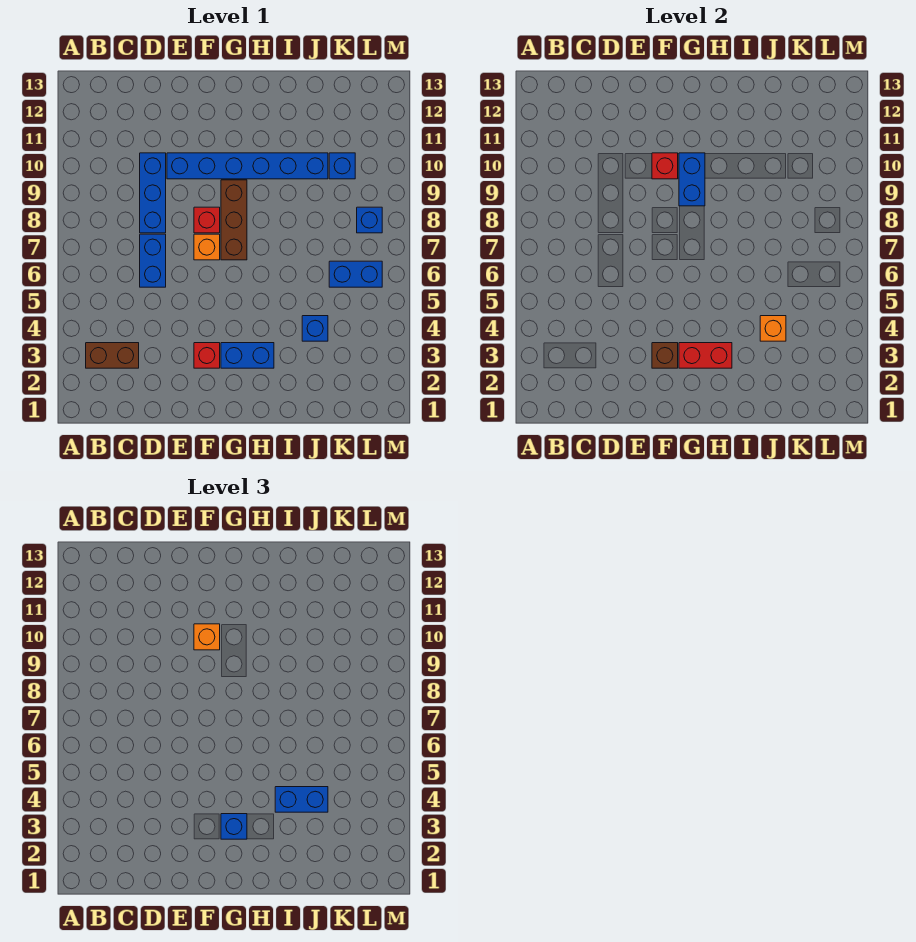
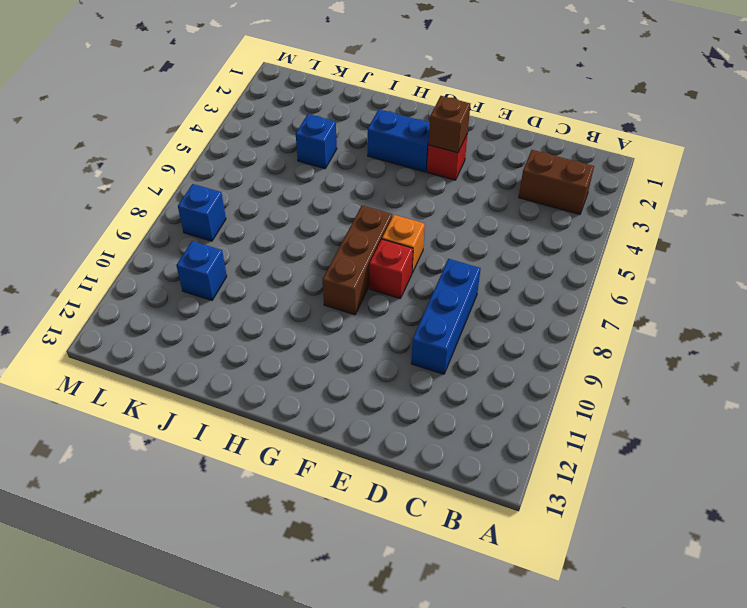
none -> blue brick D6:D7 level 1
none -> blue brick E10:J10 level 1
none -> blue brick K6:L6 level 1

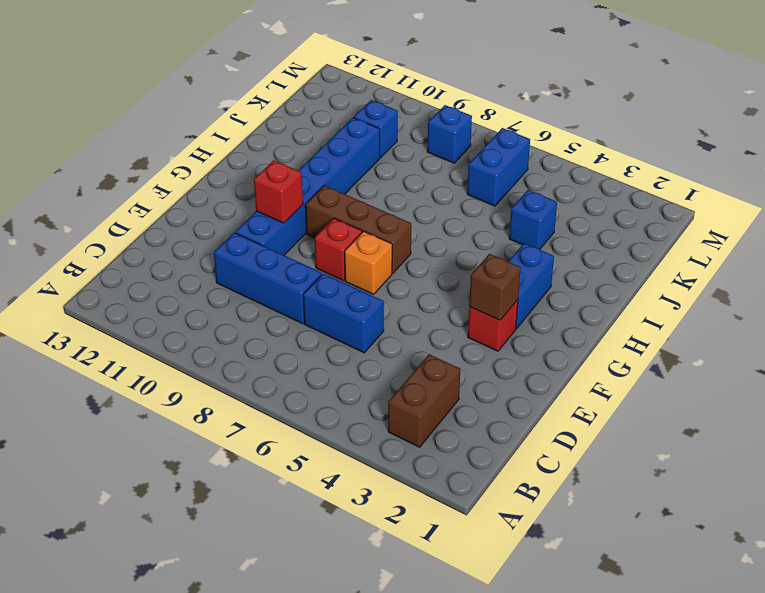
none -> red brick G3:H3 level 2
none -> blue brick G9:G10 level 2
none -> orange brick J4 level 2

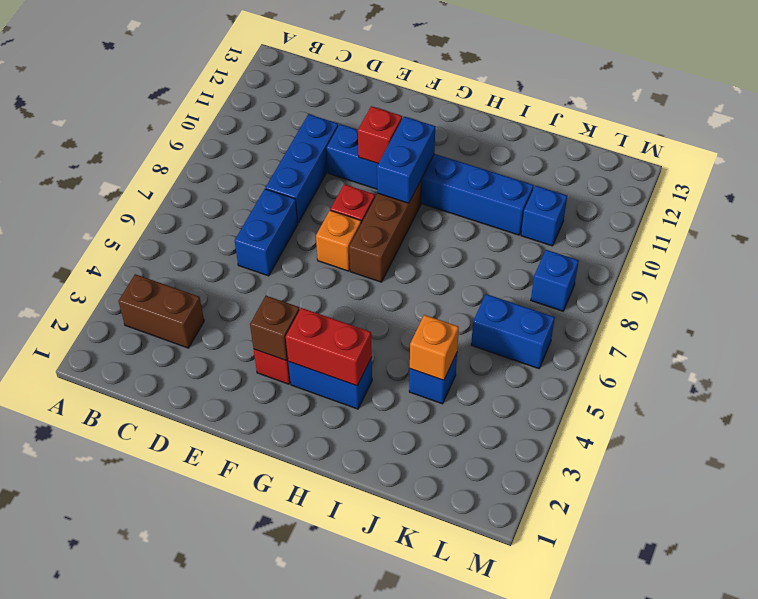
none -> orange brick F10 level 3
none -> blue brick G3 level 3
none -> blue brick I4:J4 level 3

